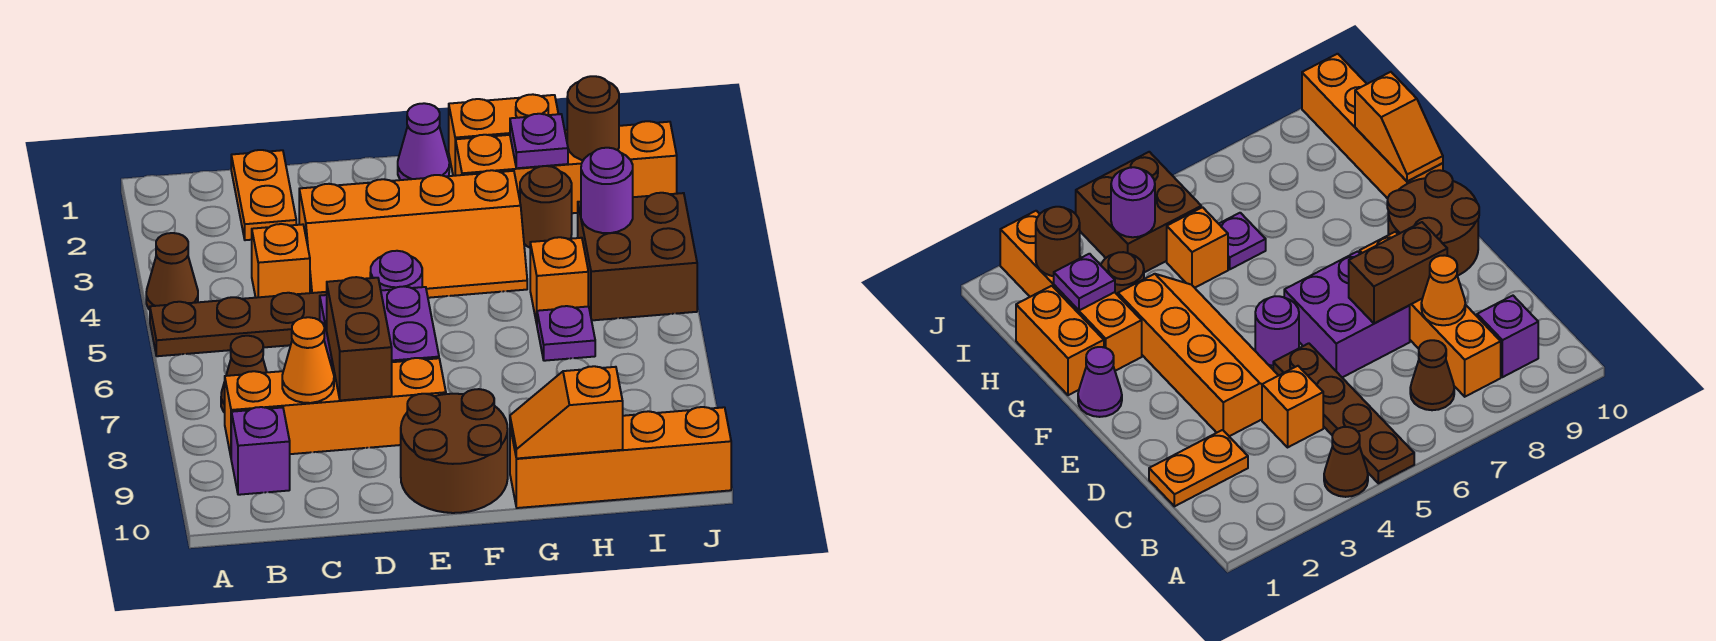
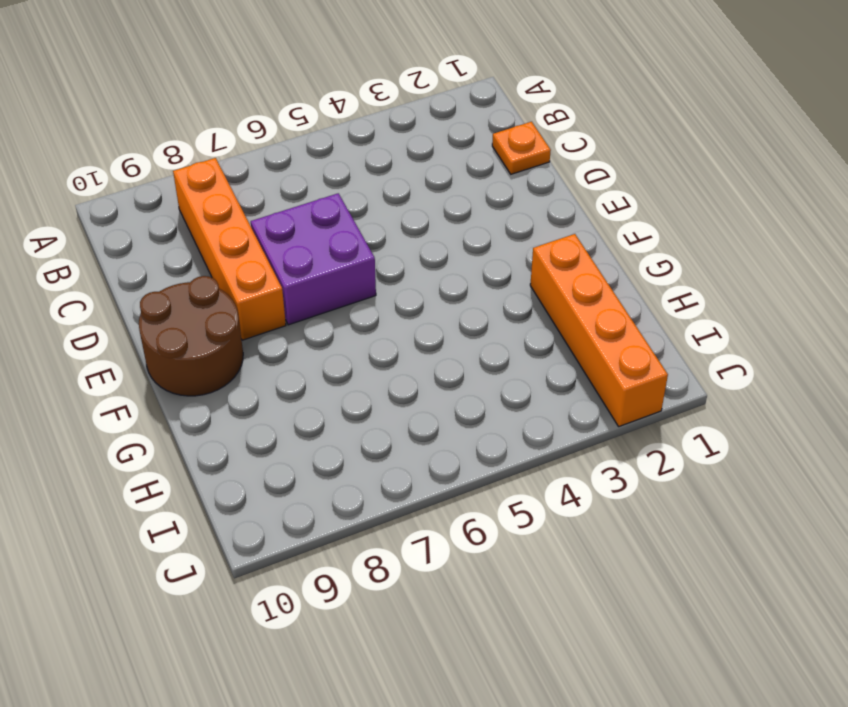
orange plate C1 level 1 -> orange plate C1:C2 level 1
none -> brown cone A4 level 1
none -> brown plate A5:D5 level 1
none -> brown cone B7 level 1

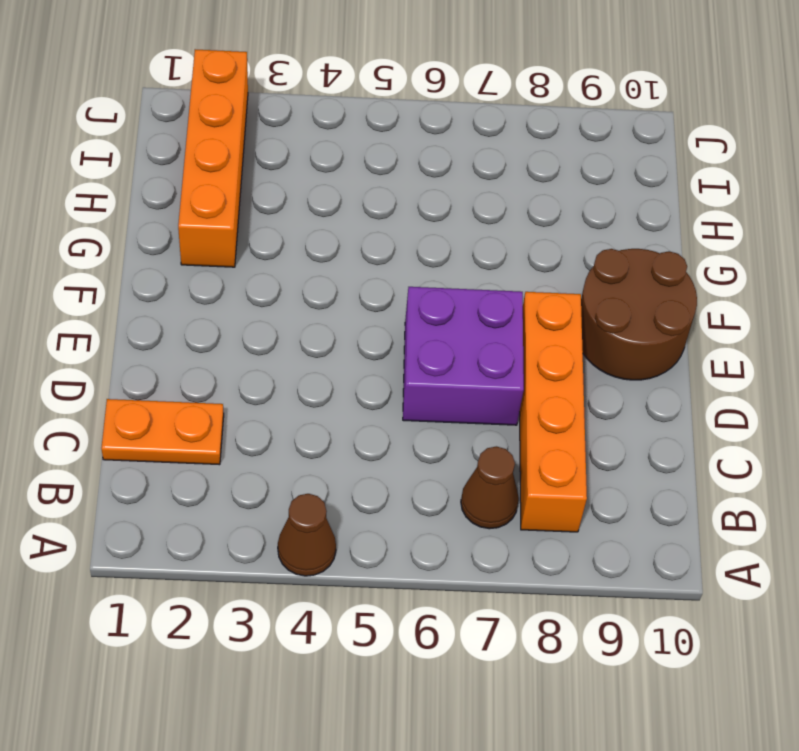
none -> brown plate A5:D5 level 1
none -> purple brick B9 level 1
none -> orange brick C4 level 1

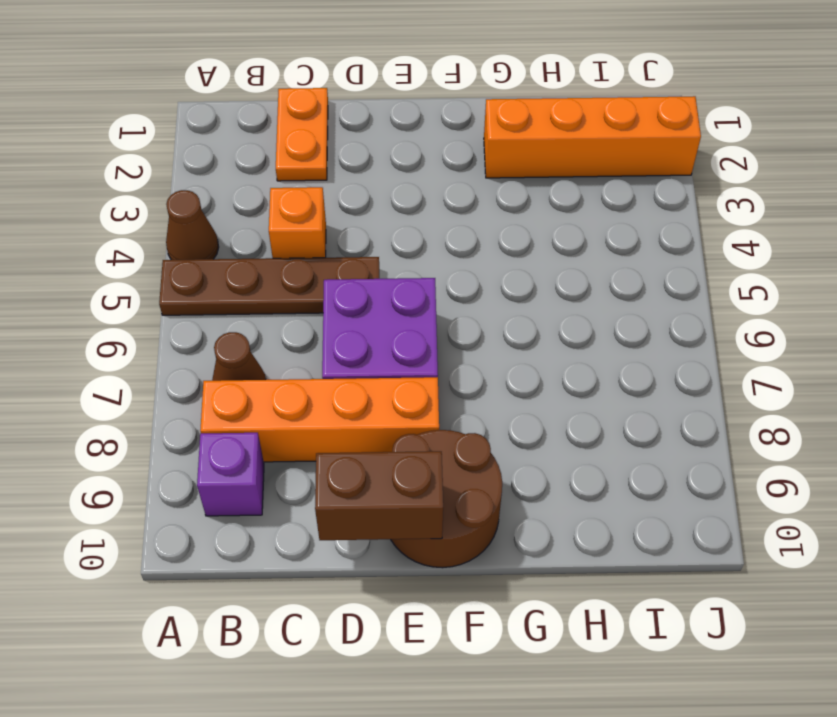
brown brick D10:E10 level 2 -> brown brick D7:D8 level 2
none -> orange slope D3:G4 level 1 top 3
none -> purple round brick E5 level 1
none -> purple cone F1 level 1

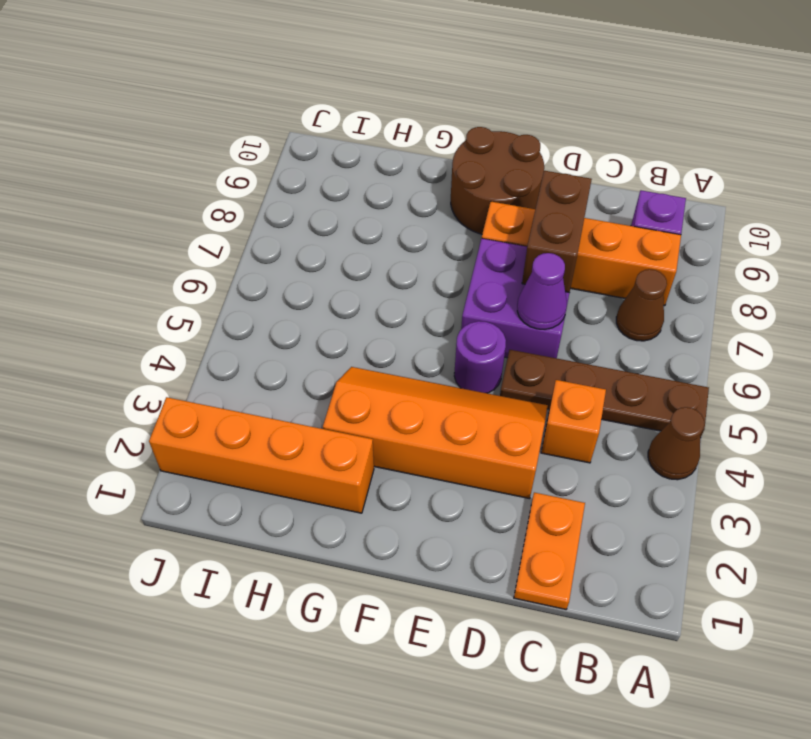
purple cone D6 level 2 -> purple cone F1 level 1
none -> orange brick G1:H1 level 1
none -> orange brick G10:J10 level 1
none -> brown round brick H3 level 1

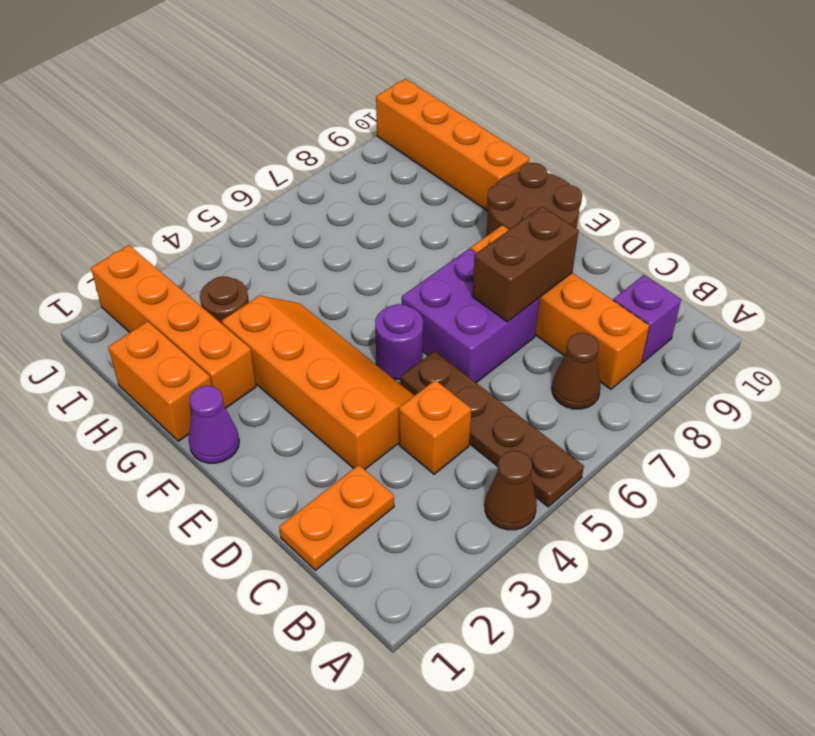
none -> orange brick H5 level 1
none -> purple plate H6 level 1
none -> brown brick I4:J5 level 1

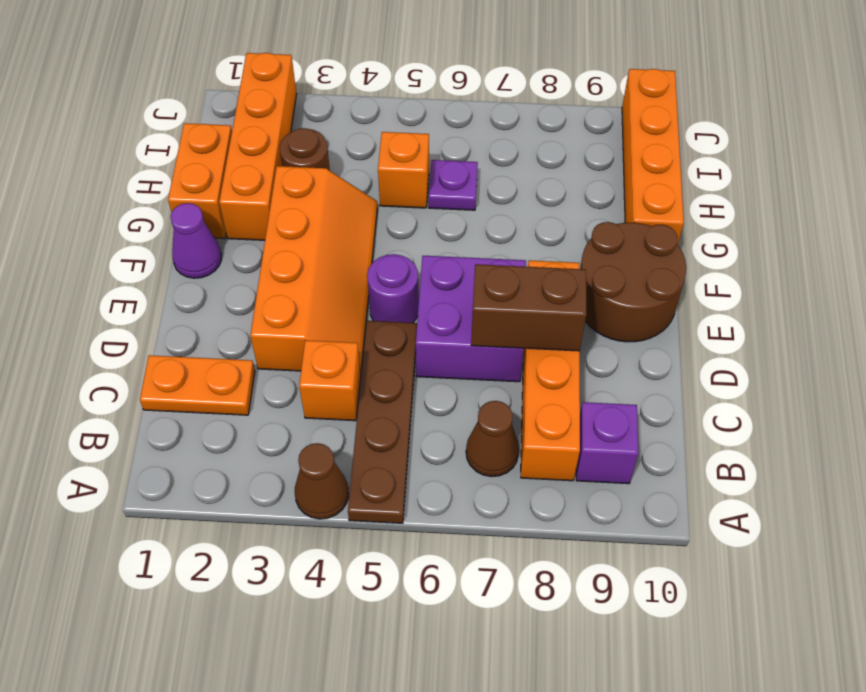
none -> brown brick I4:J5 level 1
none -> orange cone C8 level 2
none -> orange slope G10:H10 level 2 top H

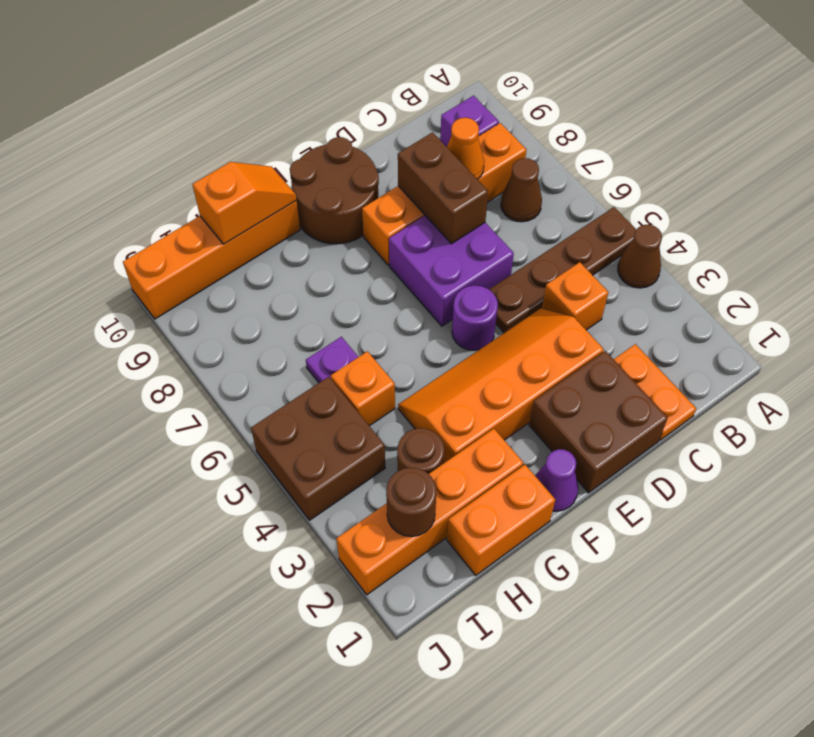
brown brick D1:E2 level 1 -> none
none -> purple plate H2 level 2
none -> purple round brick I4 level 2

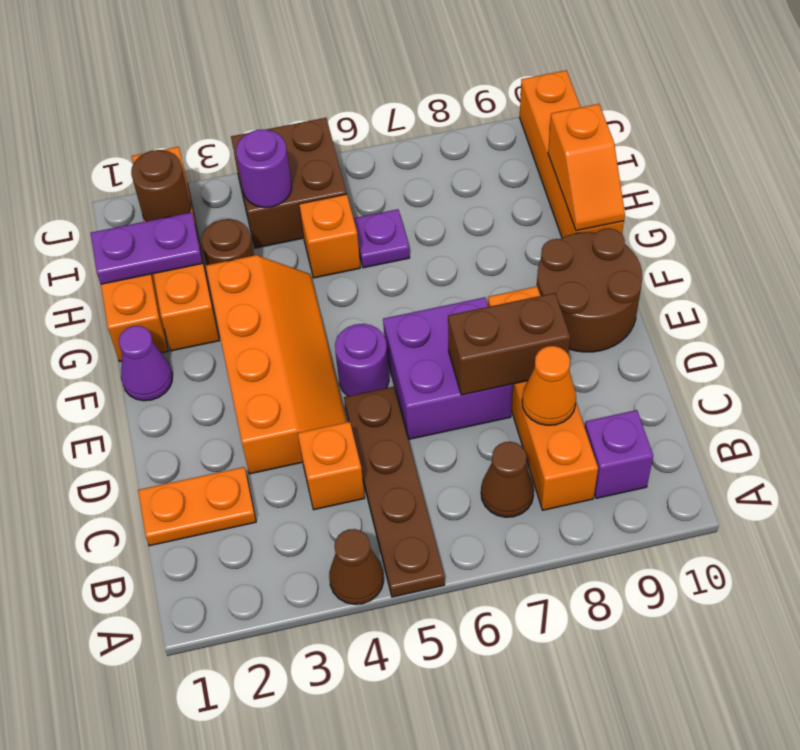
purple plate H1:H2 level 2 -> purple plate H2 level 2

